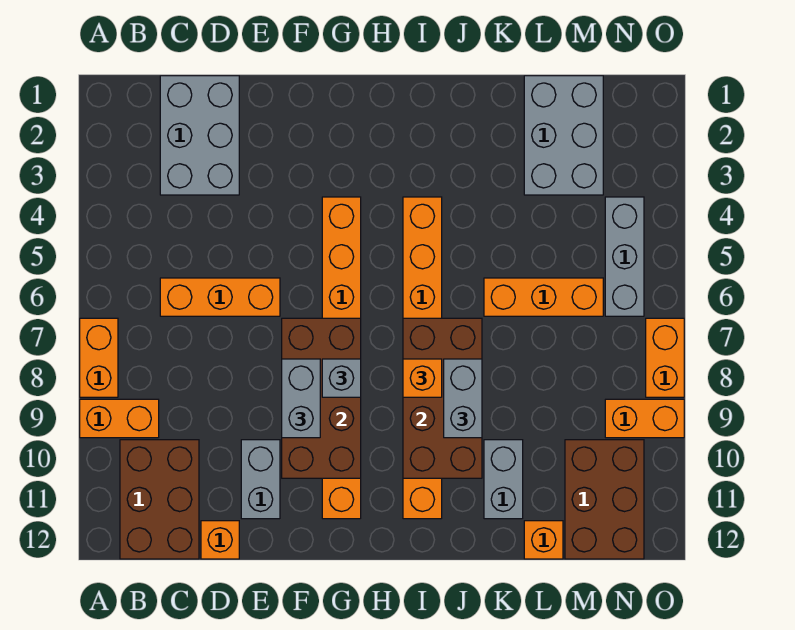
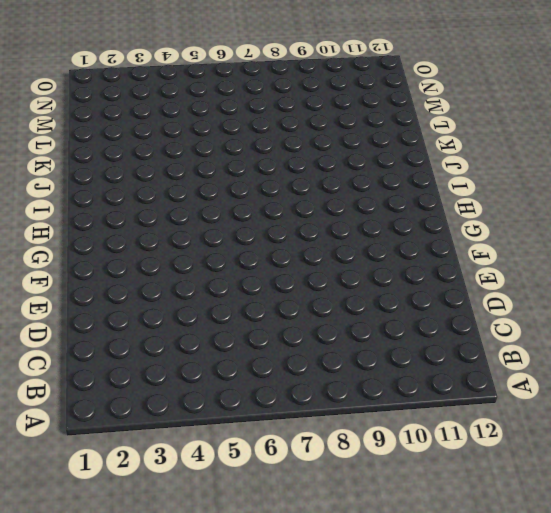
none -> orange brick A7:A8 level 1
none -> orange brick A9:B9 level 1
none -> brown brick B10:C12 level 1

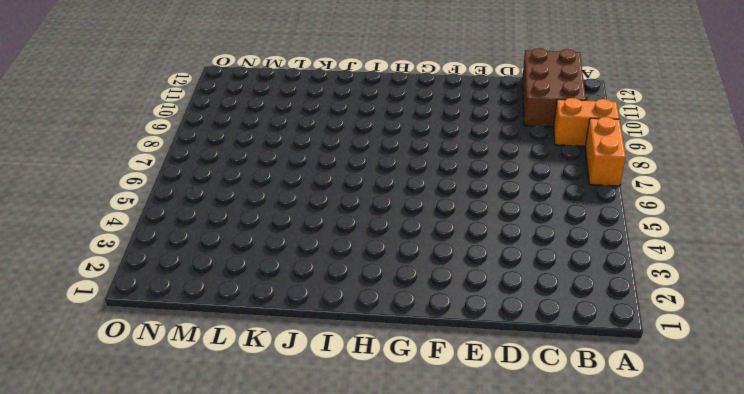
none -> grey brick C1:D3 level 1
none -> orange brick C6:E6 level 1
none -> orange brick D12 level 1

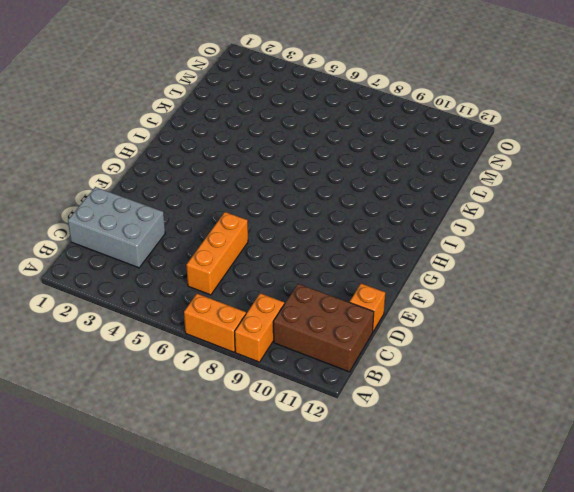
none -> grey brick E10:E11 level 1
none -> orange brick G4:G11 level 1
none -> orange brick I4:I11 level 1

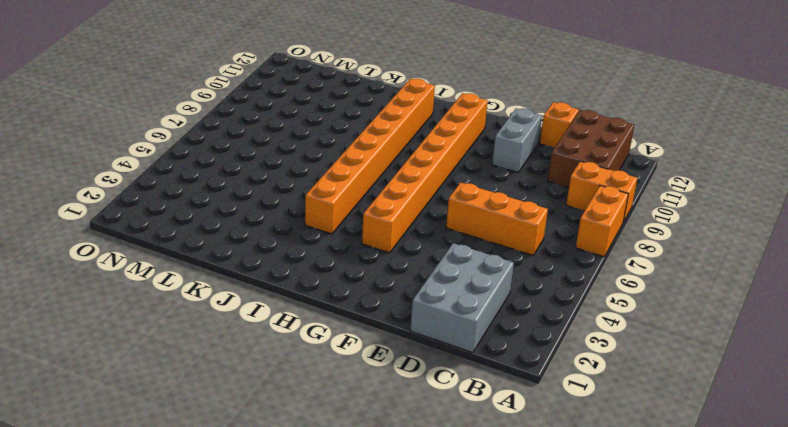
none -> orange brick K6:M6 level 1
none -> grey brick K10:K11 level 1
none -> grey brick L1:M3 level 1

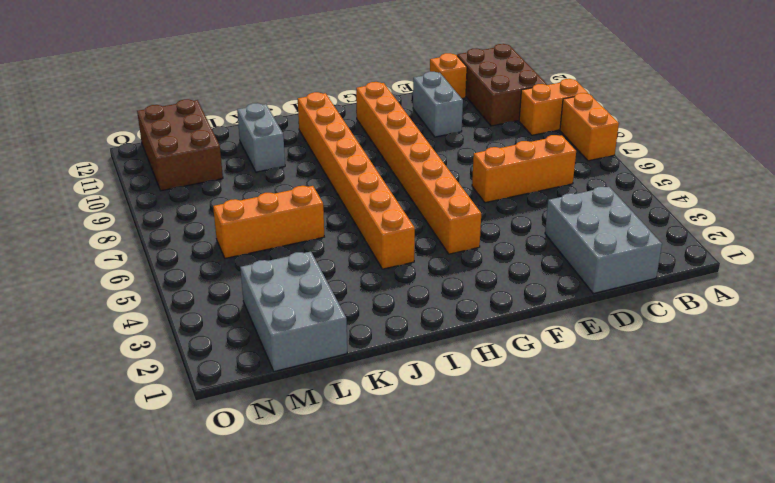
none -> orange brick L12 level 1
none -> grey brick N4:N6 level 1
none -> orange brick N9:O9 level 1

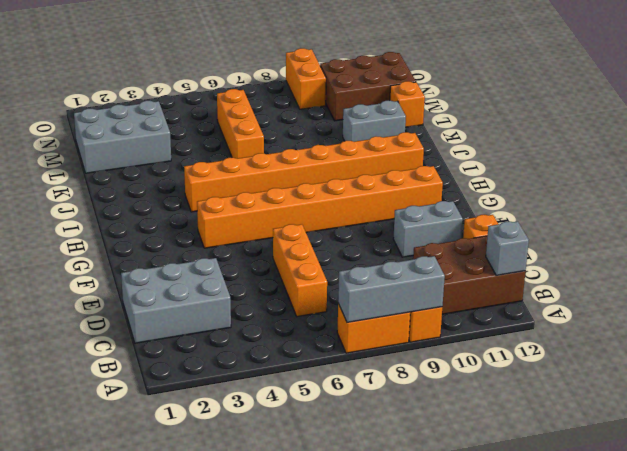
grey brick A7:A9 level 2 -> grey brick N4:N6 level 1
grey brick B12 level 2 -> grey brick G8 level 3
none -> orange brick O7:O8 level 1
none -> brown brick F7:G10 level 2
none -> brown brick I7:J10 level 2

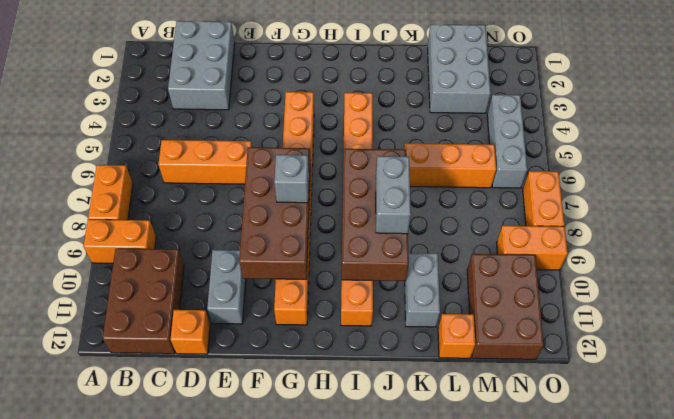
none -> grey brick F8:F9 level 3
none -> orange brick I8 level 3

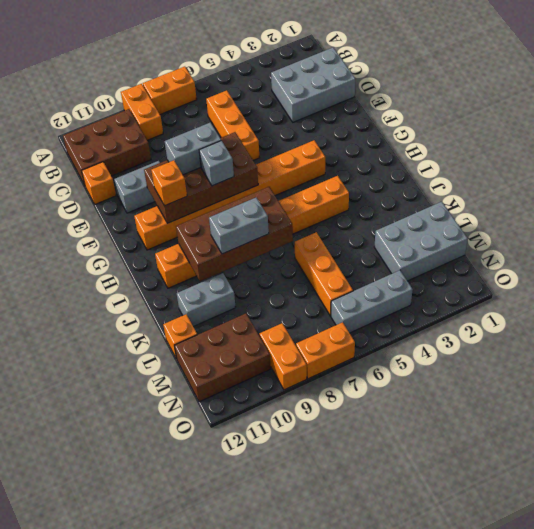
orange brick G10 level 3 -> orange brick I8 level 3

